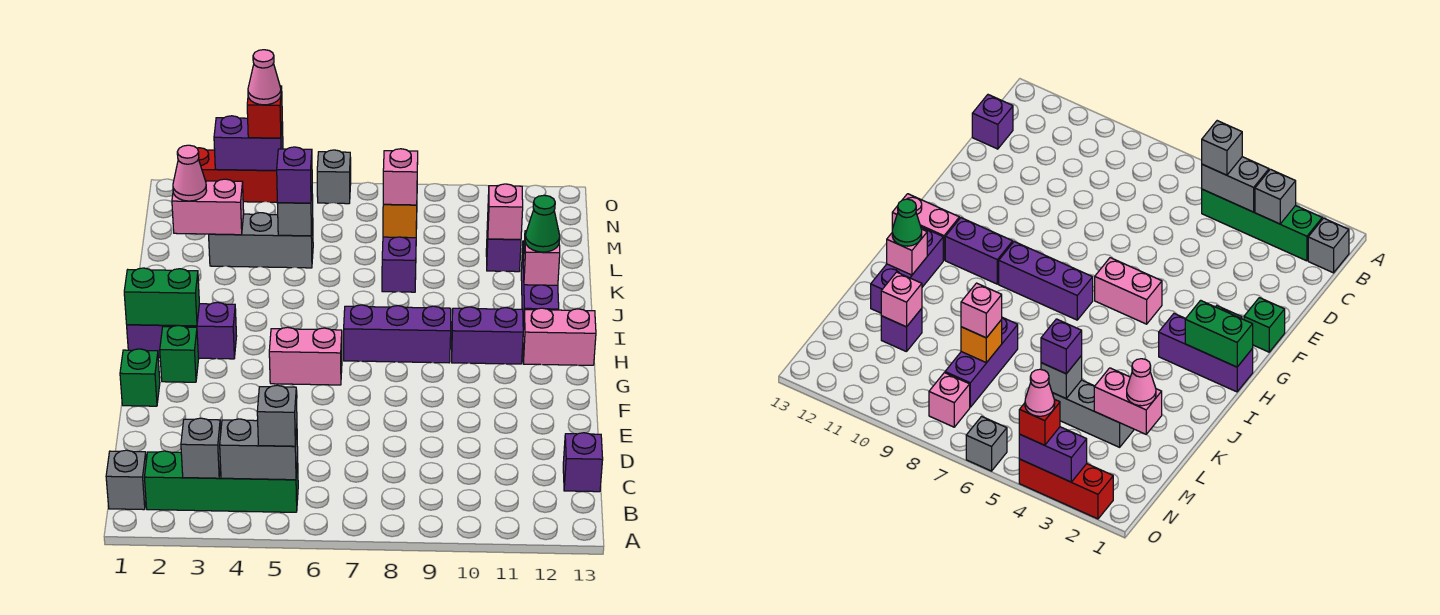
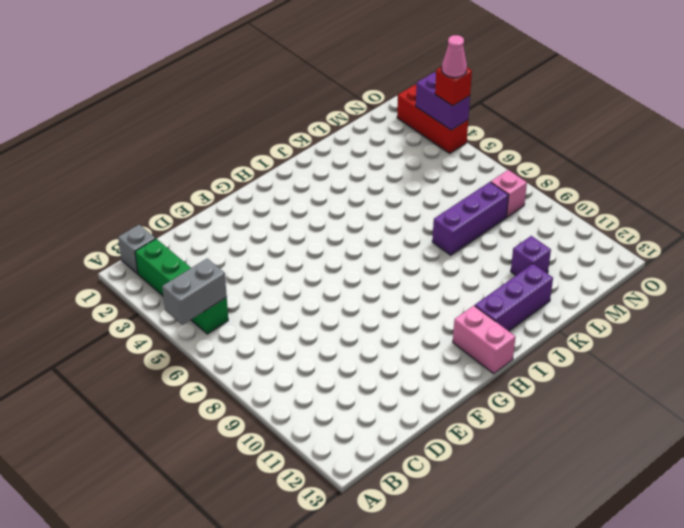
grey brick A5:B5 level 2 -> grey brick B4:B5 level 2
none -> purple brick C13 level 1
none -> green brick F1 level 1
none -> green brick G2 level 1
none -> pink brick G5:G6 level 1

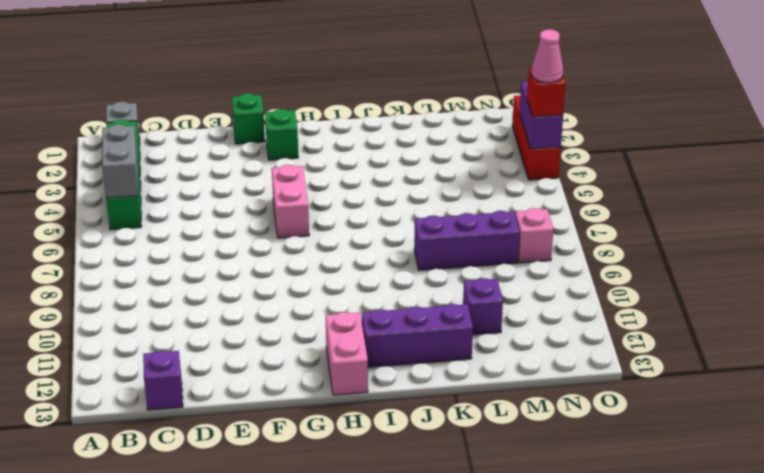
none -> purple brick H1:H3 level 1
none -> purple brick H7:H9 level 1
none -> purple brick H10:H11 level 1
none -> grey brick L3:L5 level 1

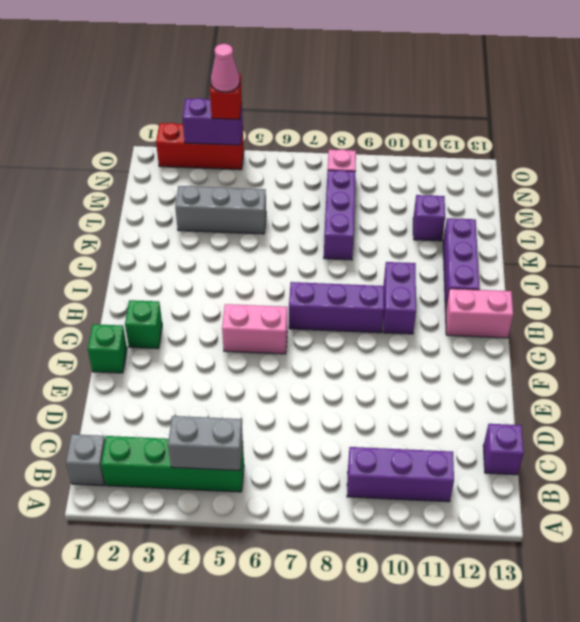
purple brick B9:B11 level 1 -> purple brick H1:H3 level 1
purple brick H10:I10 level 1 -> purple brick H10:H11 level 1
none -> grey brick O6 level 1
none -> grey brick B3 level 2
none -> green brick H1:H2 level 2
none -> pink brick J12 level 2

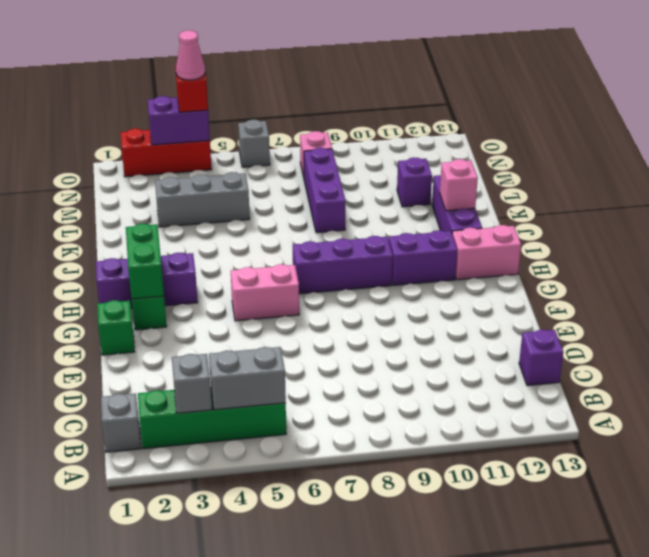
green brick G2:H2 level 2 -> green brick H1:H2 level 2
none -> pink brick L2:L3 level 2
none -> grey brick L5 level 2
none -> orange brick L8 level 2
none -> pink brick L11 level 2

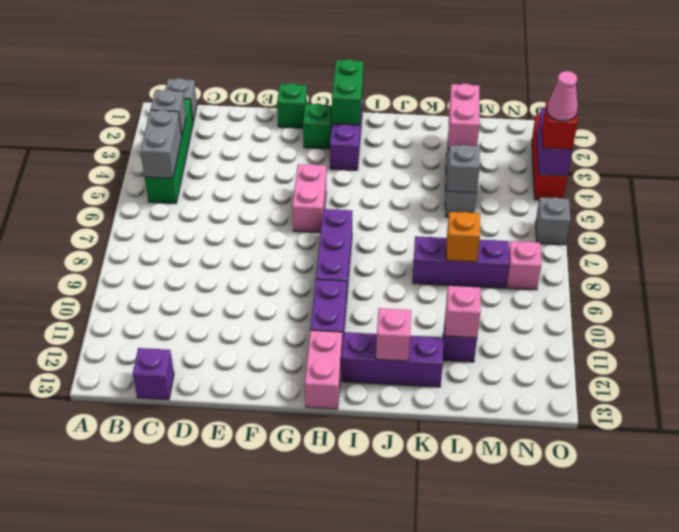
none -> grey brick B5 level 3
none -> green cone J12 level 3
none -> pink cone L2 level 3
none -> purple brick L5 level 3

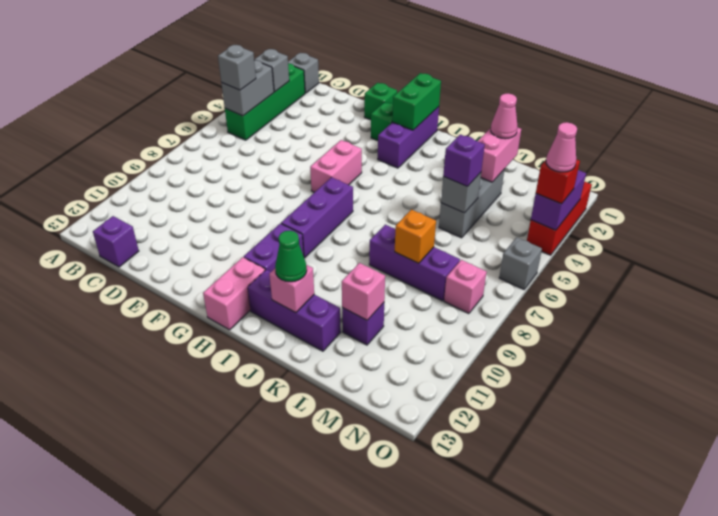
none -> pink brick L8 level 3

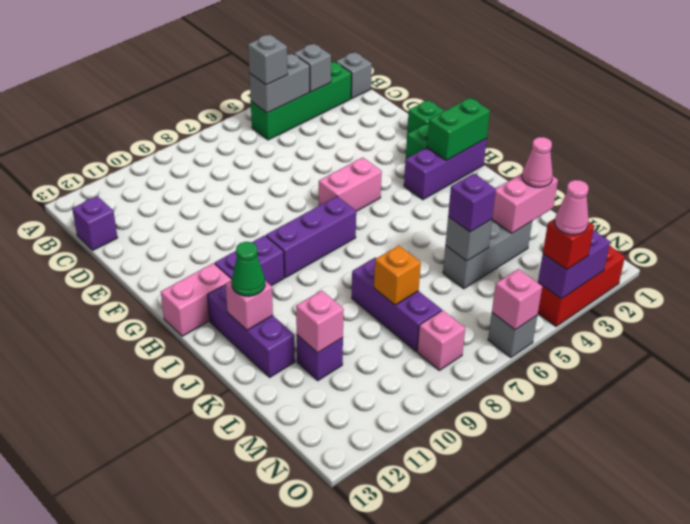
pink brick O6 level 2 -> pink brick L8 level 3

